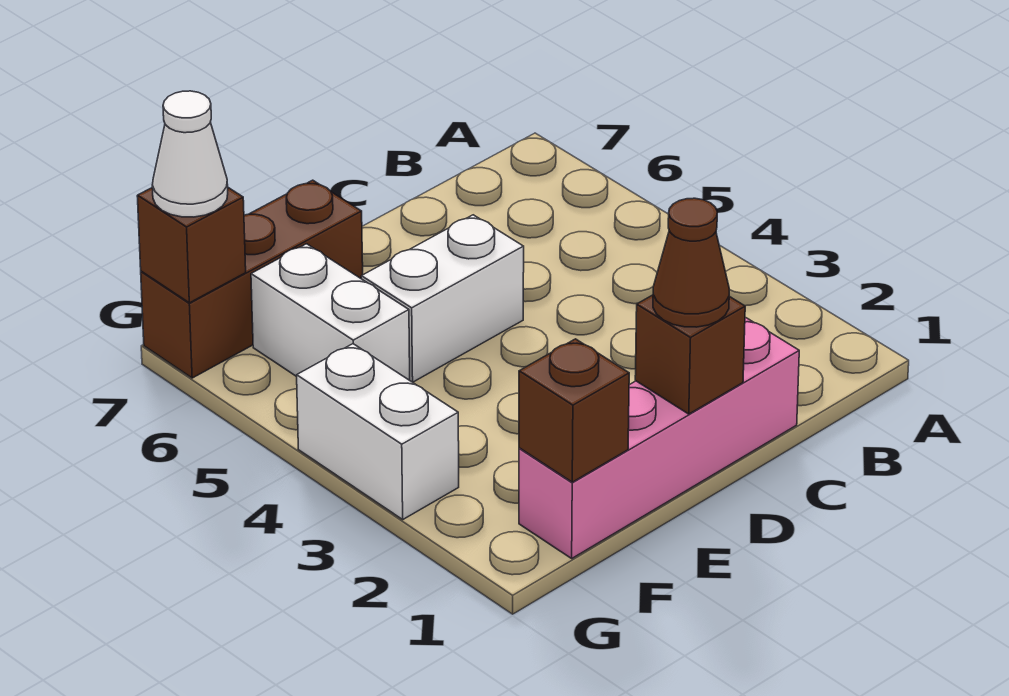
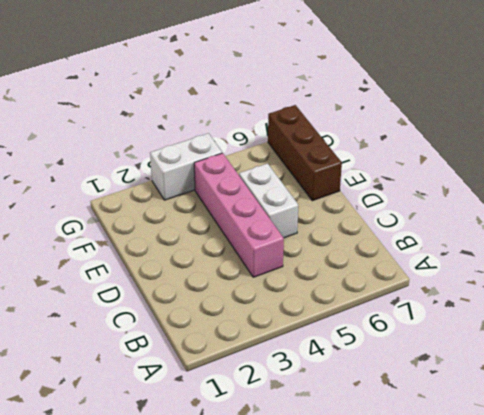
pink brick C4:F4 level 1 -> pink brick C1:F1 level 1
none -> white brick F5:F6 level 1
none -> brown brick D1 level 2

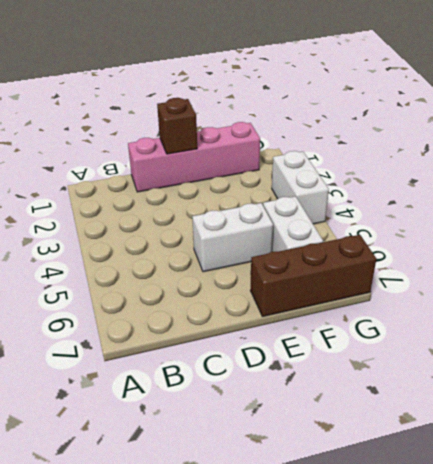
none -> brown brick F1 level 2
none -> brown brick G7 level 2

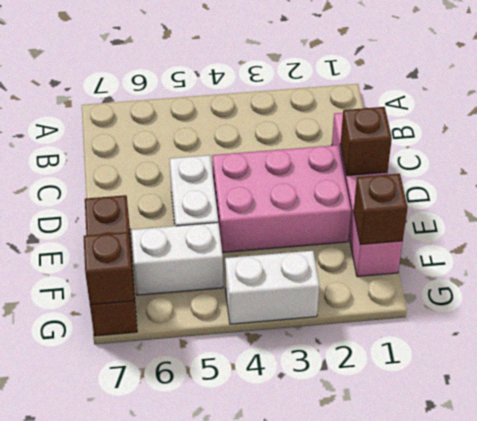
pink brick D2:E4 level 1 -> none
none -> brown cone D1 level 3
none -> white cone G7 level 3

